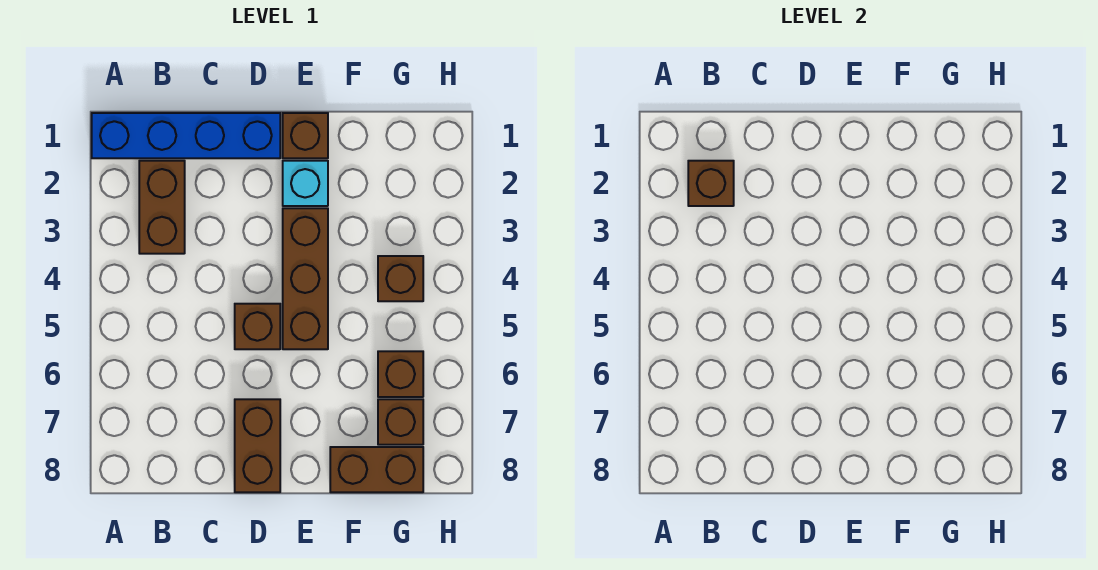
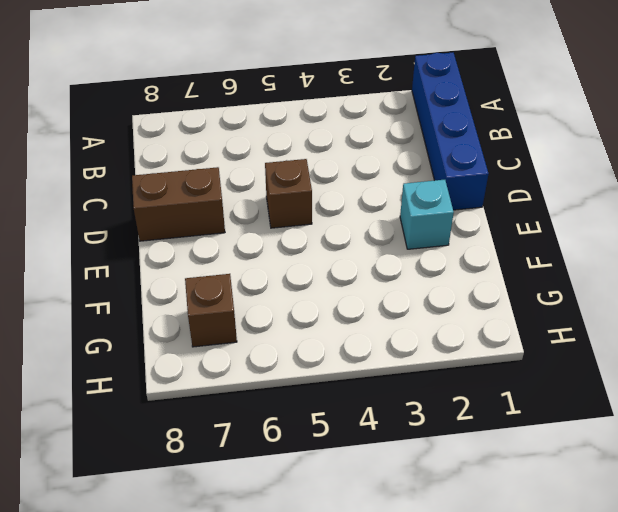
none -> brown brick B2:B3 level 1
none -> brown brick E1 level 1
none -> brown brick E3:E5 level 1

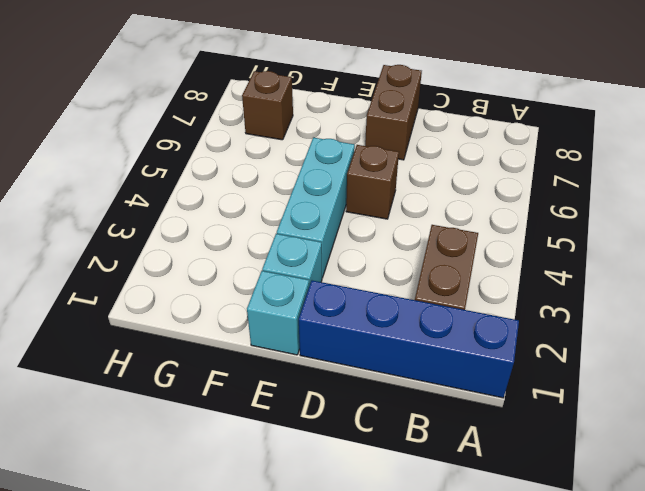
cyan brick E1 level 1 -> brown brick E1 level 1
cyan brick E3:E5 level 1 -> brown brick E3:E5 level 1
none -> brown brick F8:G8 level 1
none -> brown brick G4 level 1
none -> brown brick G6 level 1

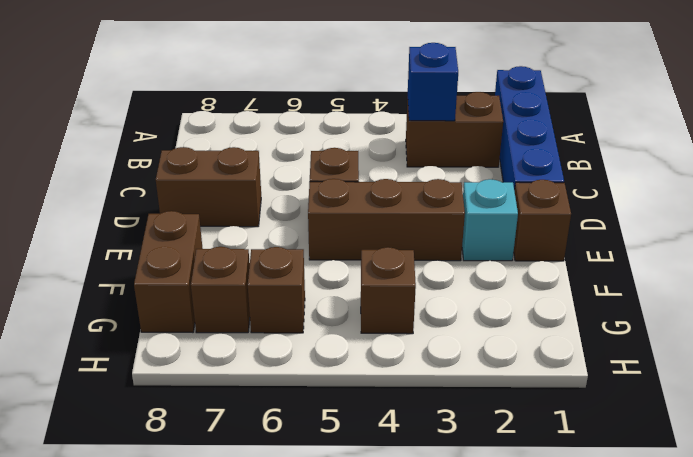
blue brick B3 level 2 -> none
none -> brown brick B2 level 2

